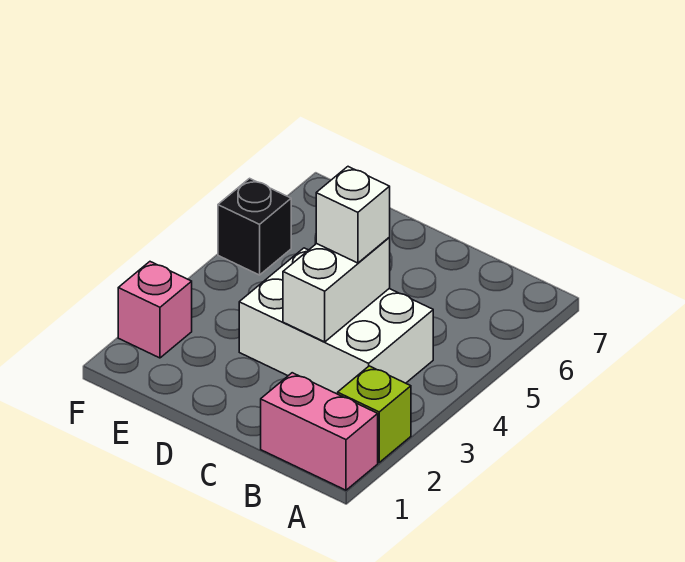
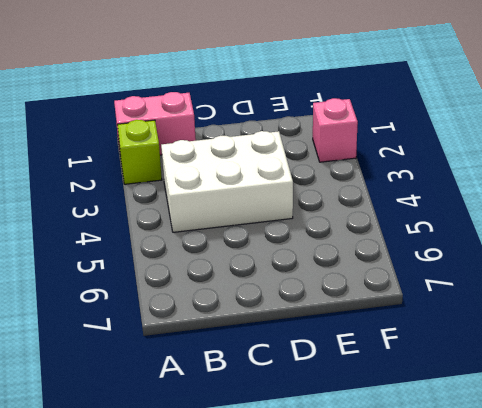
none -> black brick F5 level 1
none -> white brick C3:C4 level 2

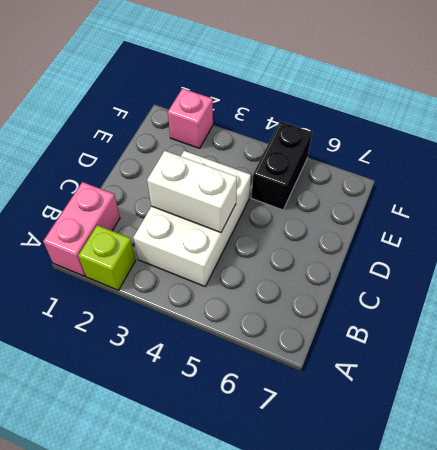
black brick E5:F5 level 1 -> black brick F5 level 1
none -> white brick C4 level 3

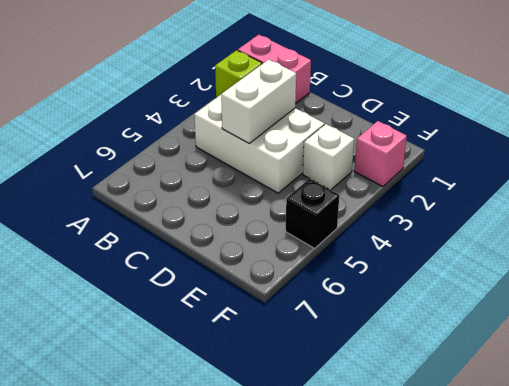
white brick E3 level 1 -> white brick C4 level 3

